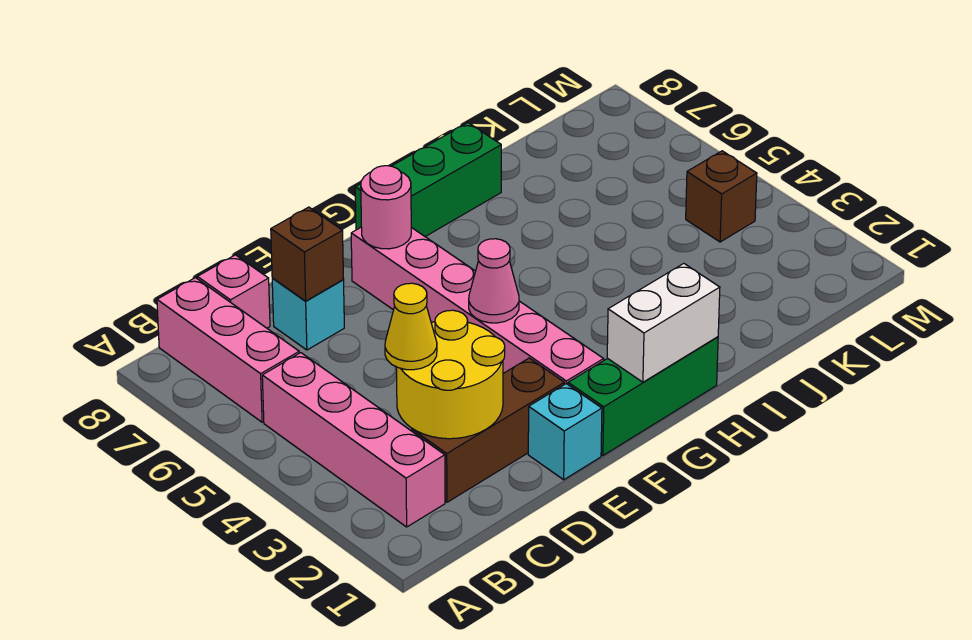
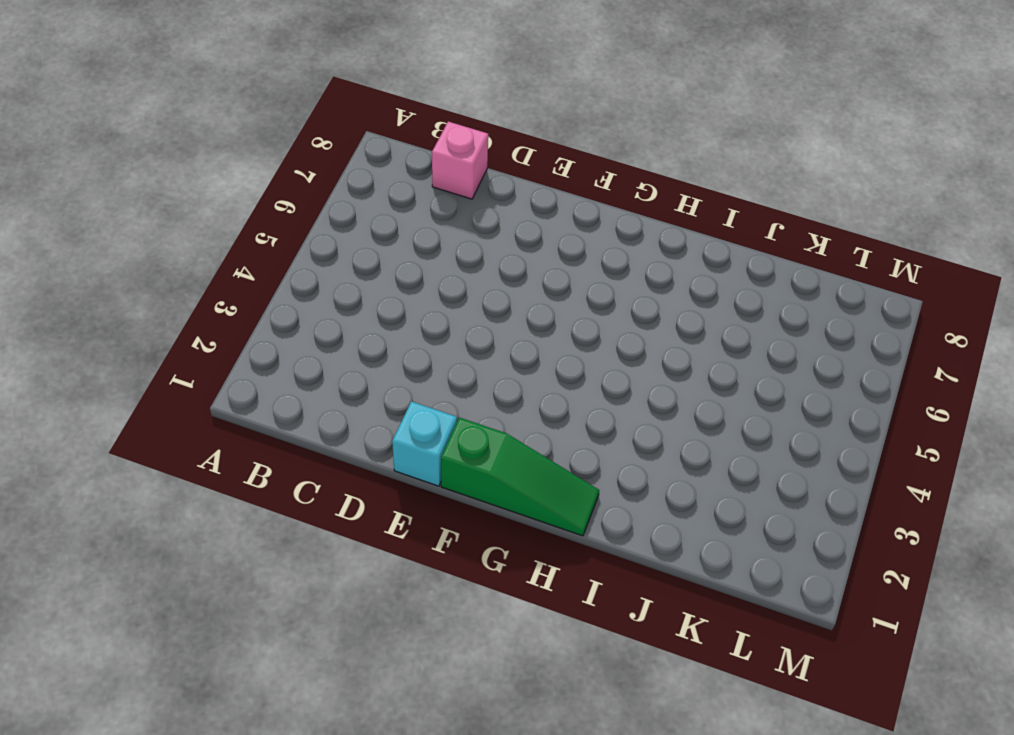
green slope F1:H1 level 1 top F -> green brick F1:H1 level 1
none -> pink brick B2:B5 level 1
none -> pink brick B6:B8 level 1
none -> brown brick C2:E2 level 1

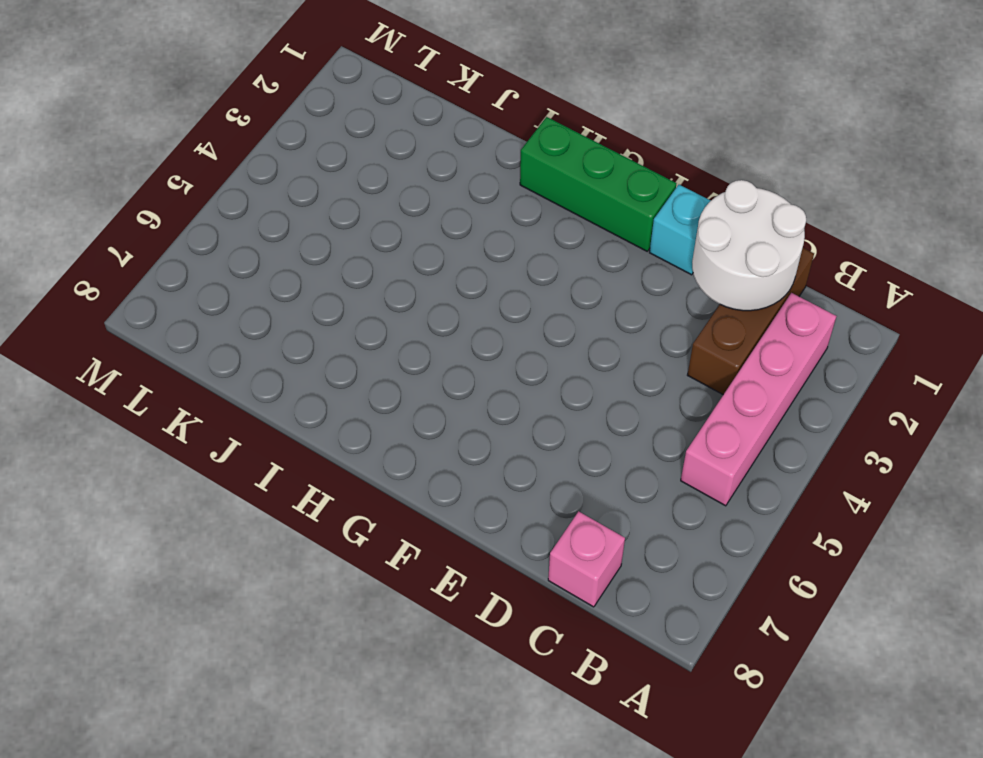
brown brick C1:C3 level 1 -> brown brick C2:E2 level 1
white round brick C1:D2 level 2 -> yellow round brick C2:D3 level 2
none -> pink brick B6:B8 level 1
none -> cyan brick D7 level 1
none -> pink brick F2:F7 level 1

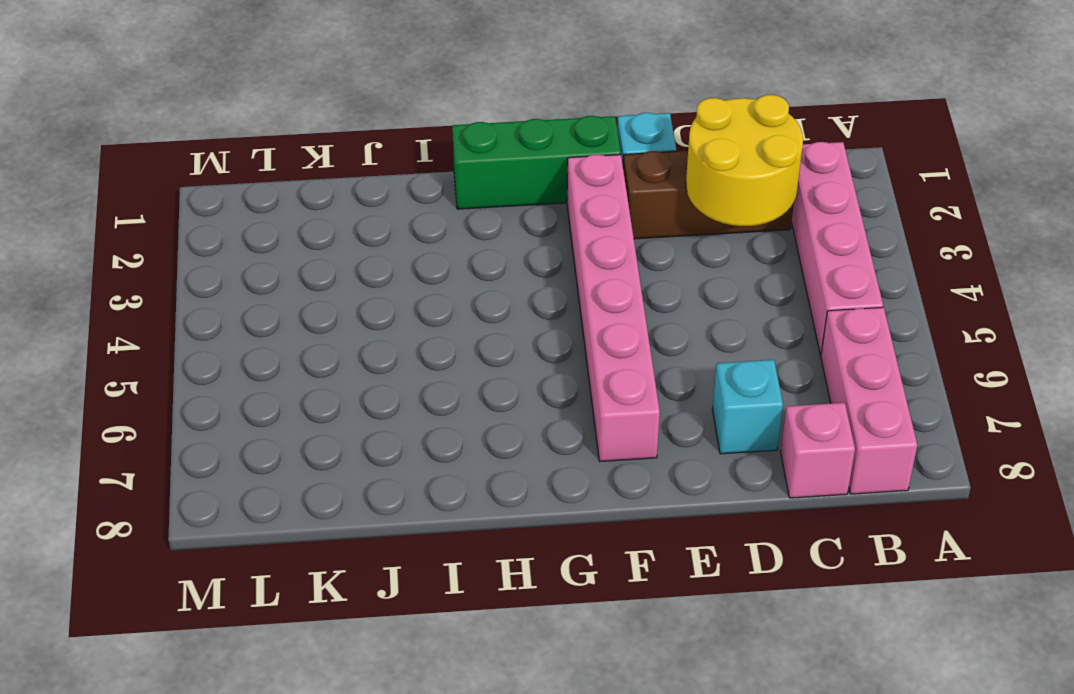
none -> green brick G8:I8 level 1
none -> brown brick L4 level 1
none -> brown brick D7 level 2

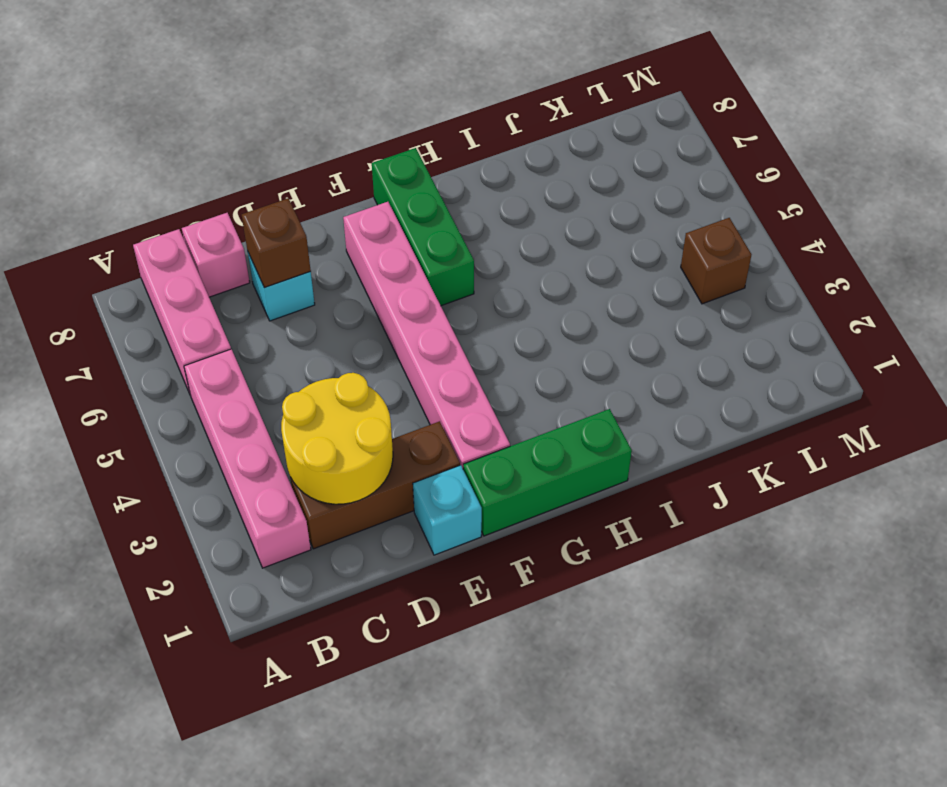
green brick G6:G8 level 1 -> green brick G8:I8 level 1
none -> pink cone F4 level 2
none -> pink round brick F7 level 2
none -> white brick G1:H1 level 2

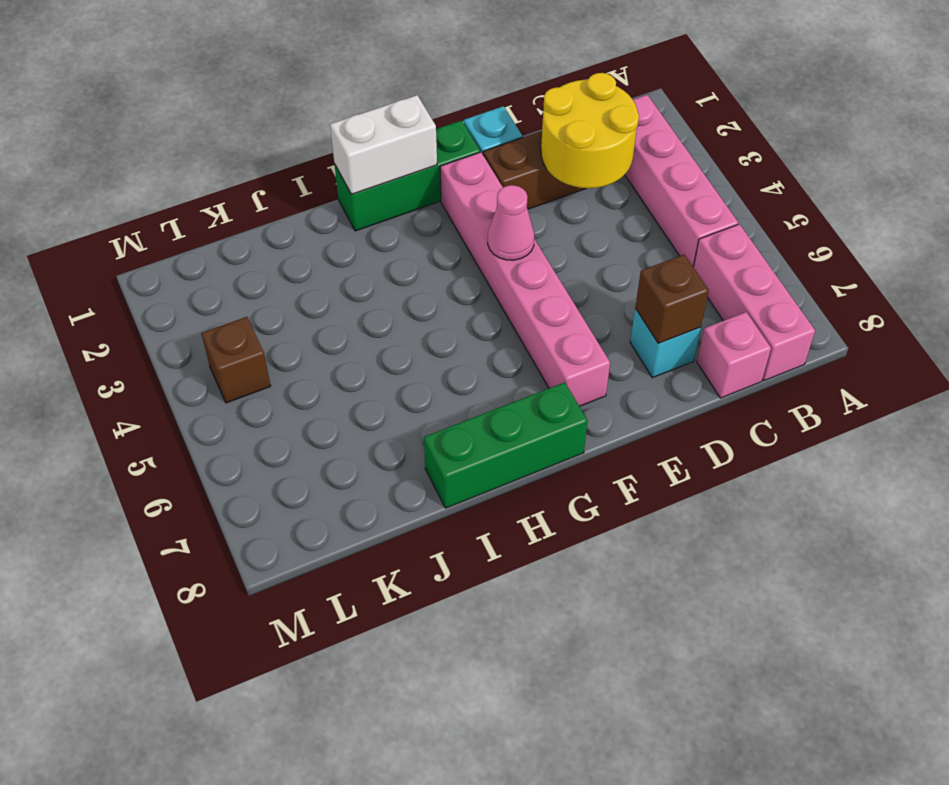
none -> pink round brick F7 level 2
none -> yellow cone C3 level 3

